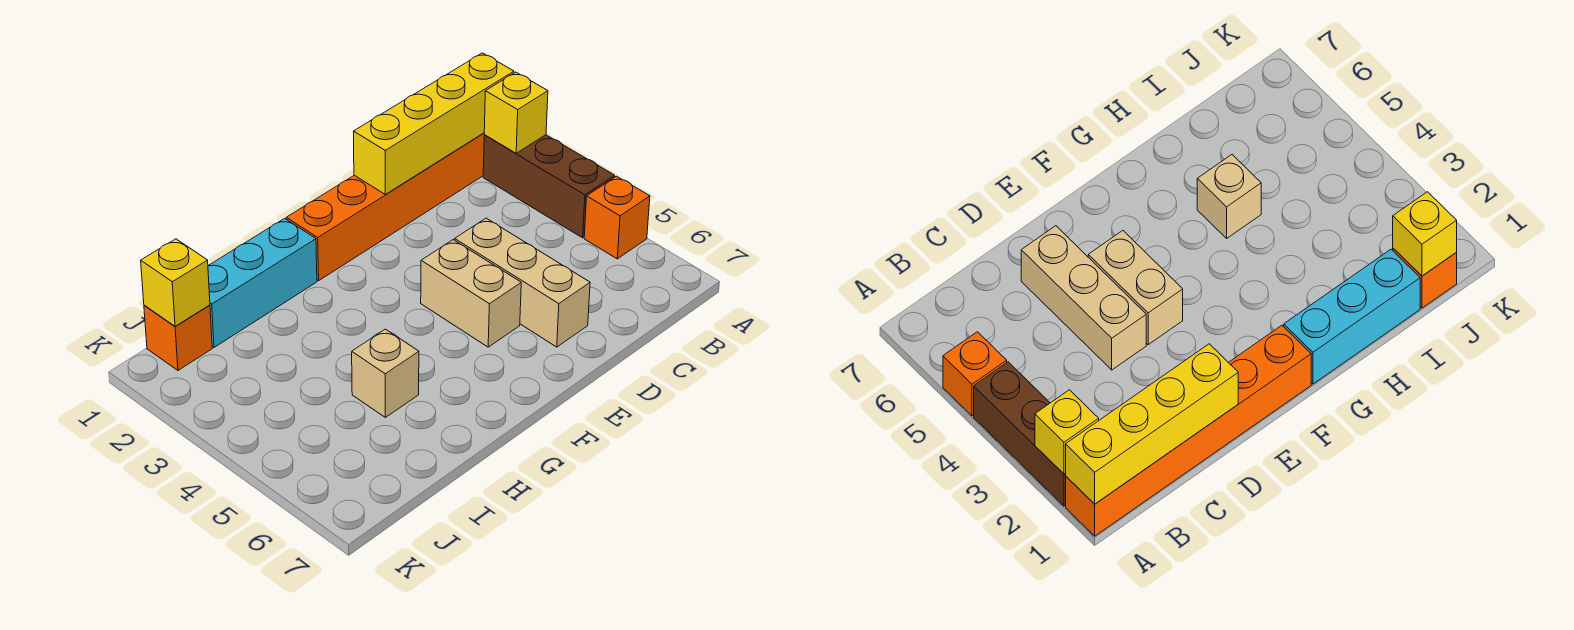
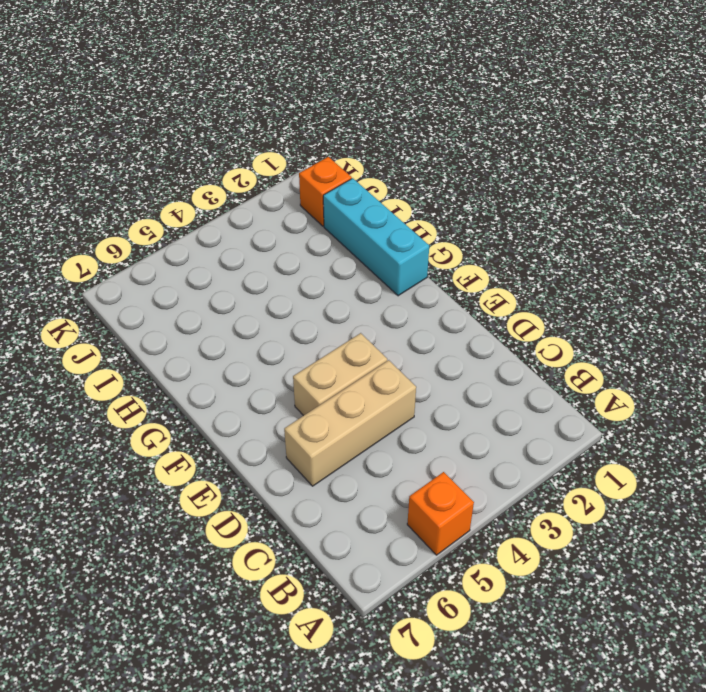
none -> orange brick A1:F1 level 1
none -> brown brick A2:A4 level 1

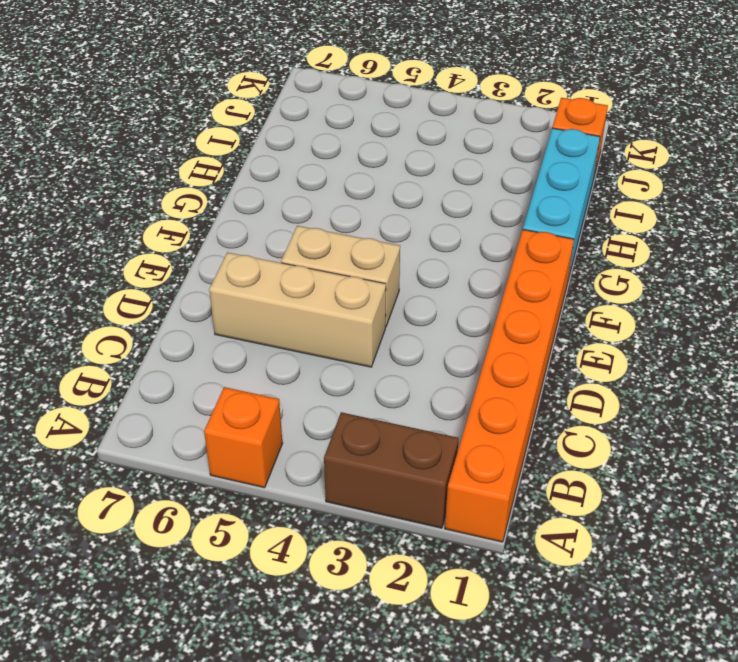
brown brick A2:A3 level 1 -> brown brick A2:A4 level 1
none -> tan brick H5 level 1
none -> yellow brick A1:D1 level 2

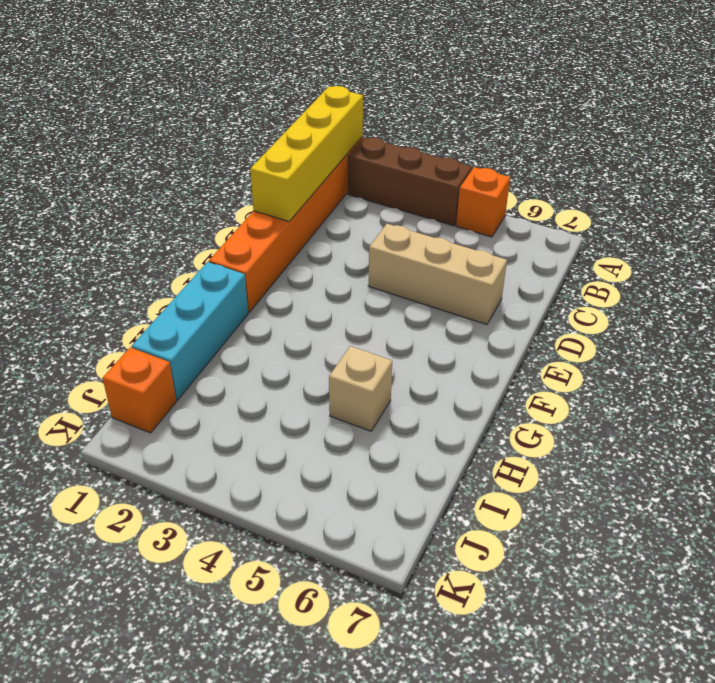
none -> tan brick E4:E5 level 1
none -> yellow brick A2 level 2

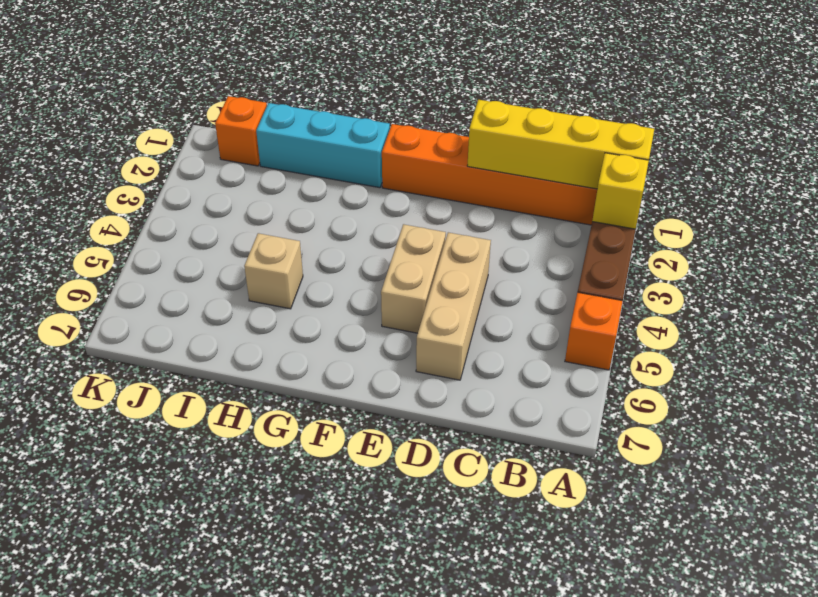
none -> yellow brick J1 level 2

